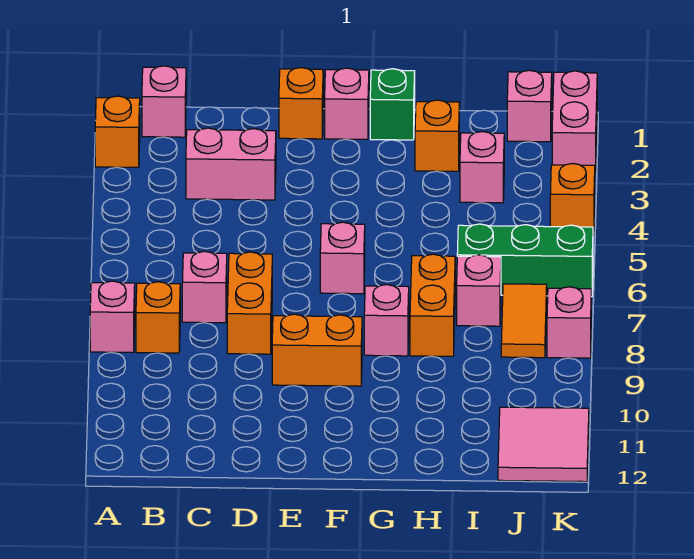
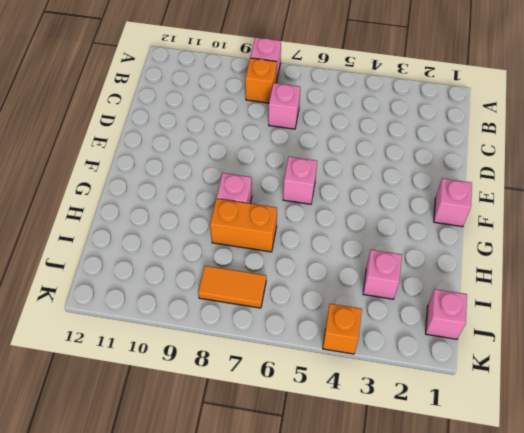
none -> orange brick A2 level 1
none -> pink brick B1 level 1
none -> pink brick C3:D3 level 1

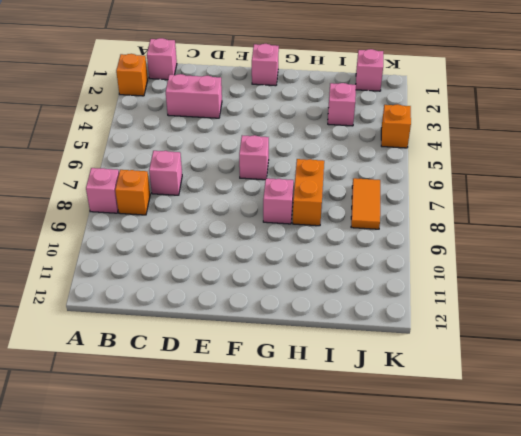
none -> orange brick D7:D8 level 1
none -> orange brick E1 level 1
none -> orange brick E9:F9 level 1

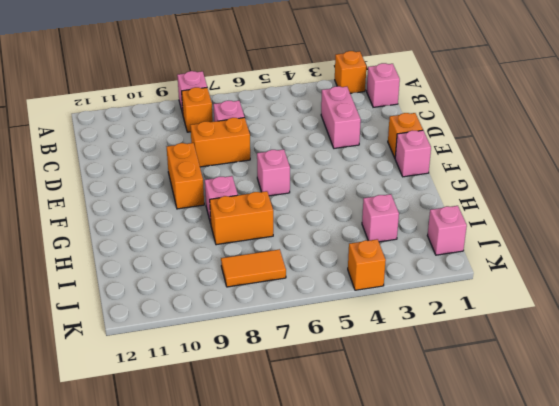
none -> green brick G1 level 1
none -> orange brick H2 level 1
none -> green brick I6:K6 level 1

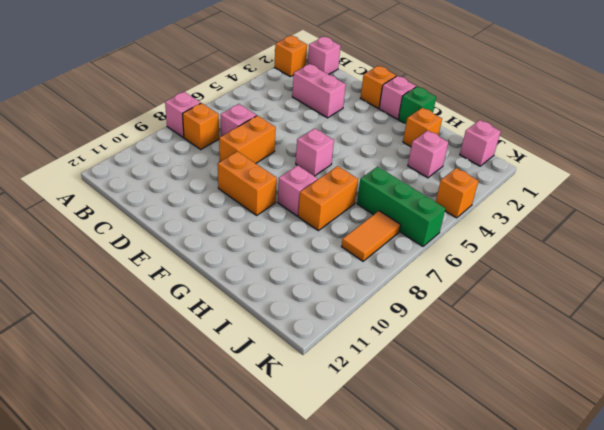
none -> pink brick I7 level 1
none -> pink tile J11:K12 level 1
none -> pink brick K1:K2 level 1

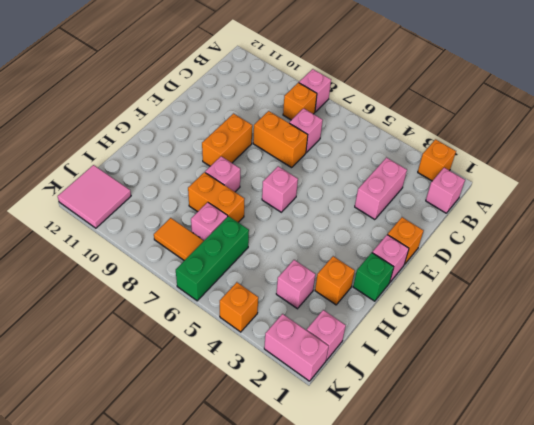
none -> pink brick K8 level 1

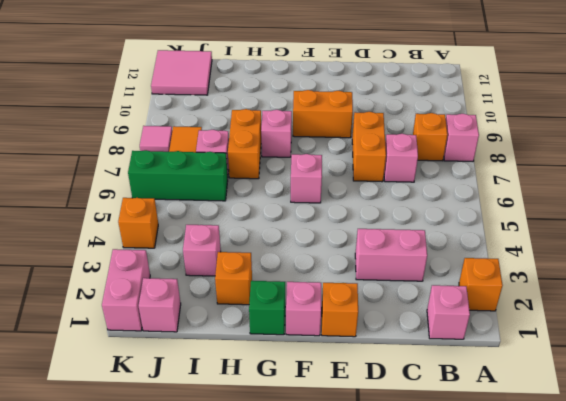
pink tile K8 level 1 -> pink brick K8 level 1

